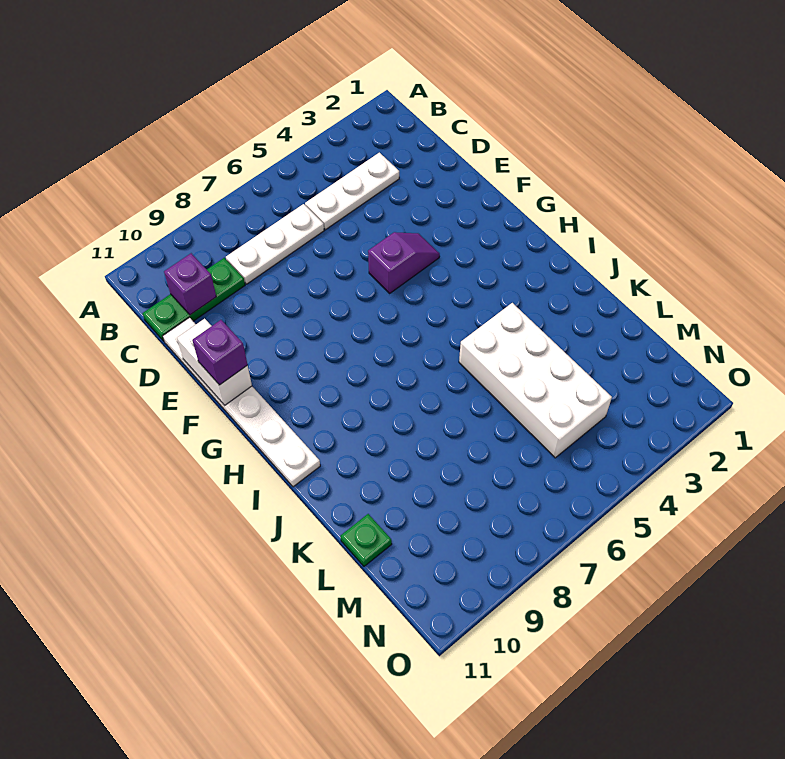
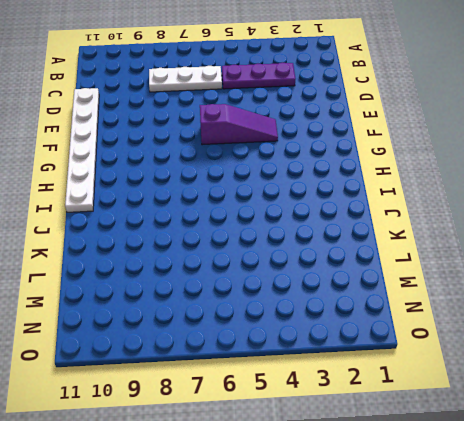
purple plate C3:C5 level 1 -> white plate C3:C5 level 1
purple slope F4:F6 level 1 top 6 -> purple slope F4:F5 level 1 top 5
none -> green plate C9:C11 level 1
none -> white brick J4:M5 level 1

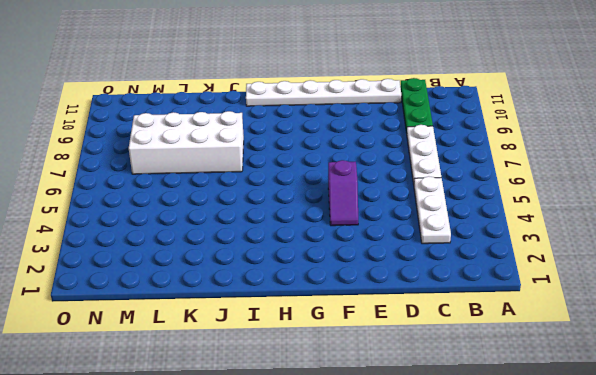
white brick J7:M8 level 1 -> white brick J4:M5 level 1
none -> green plate L11 level 1
none -> purple brick C10 level 2

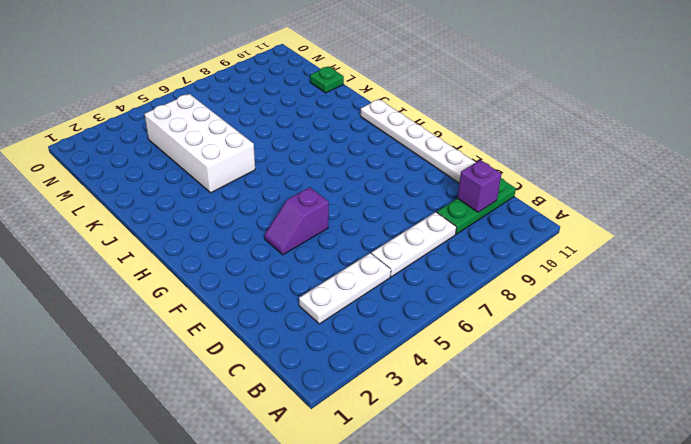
none -> white brick E11:F11 level 2
none -> purple brick F11 level 3

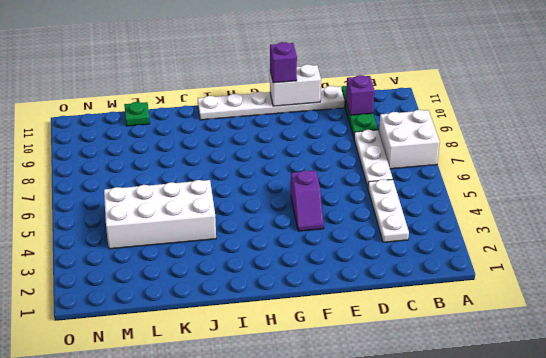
white brick A7:B8 level 1 -> none

